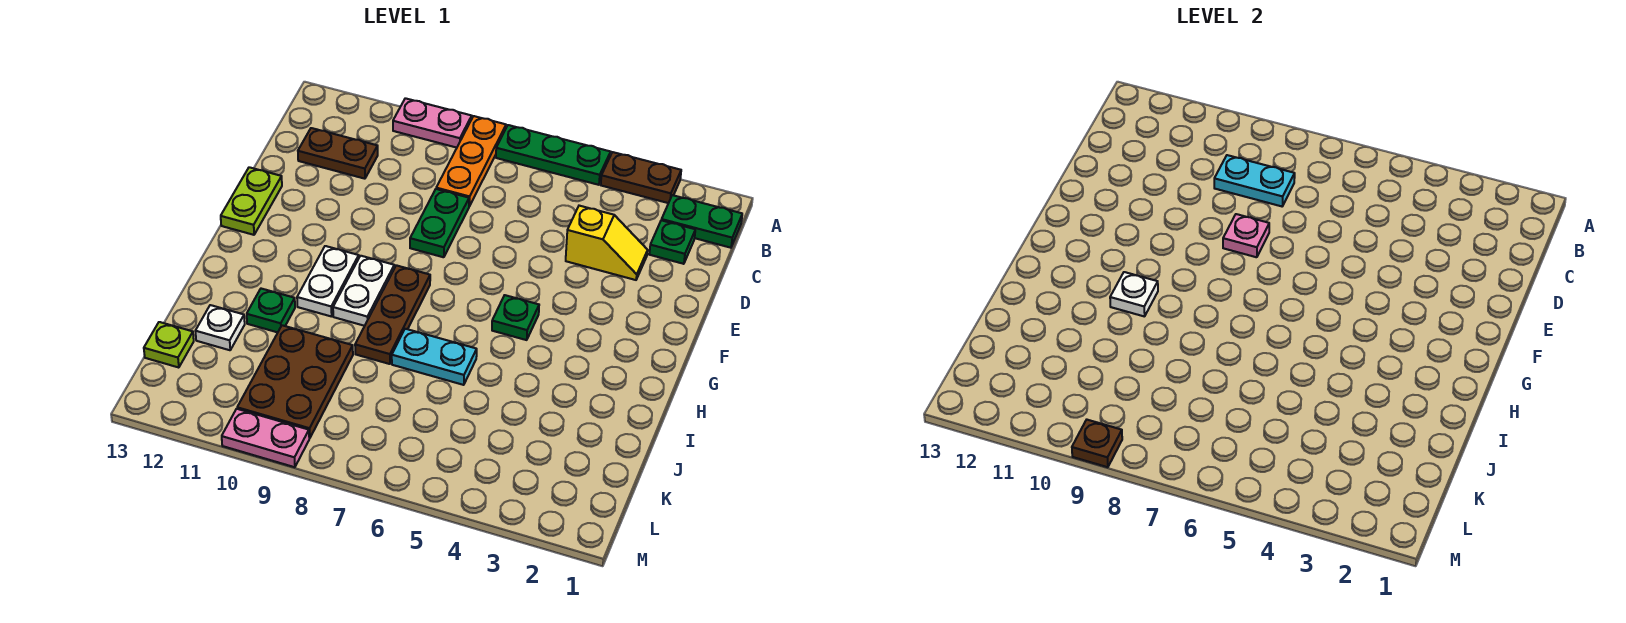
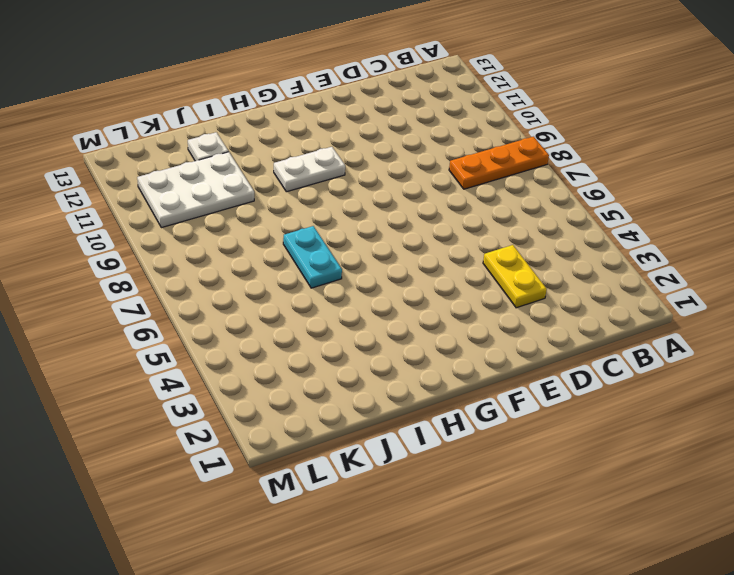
yellow plate D3:D4 level 1 -> yellow slope D3:D4 level 1 top 4
white plate J10:L11 level 1 -> brown plate J9:L10 level 1
none -> brown plate A3:A4 level 1
none -> green plate A5:A7 level 1
none -> pink plate A9:A10 level 1

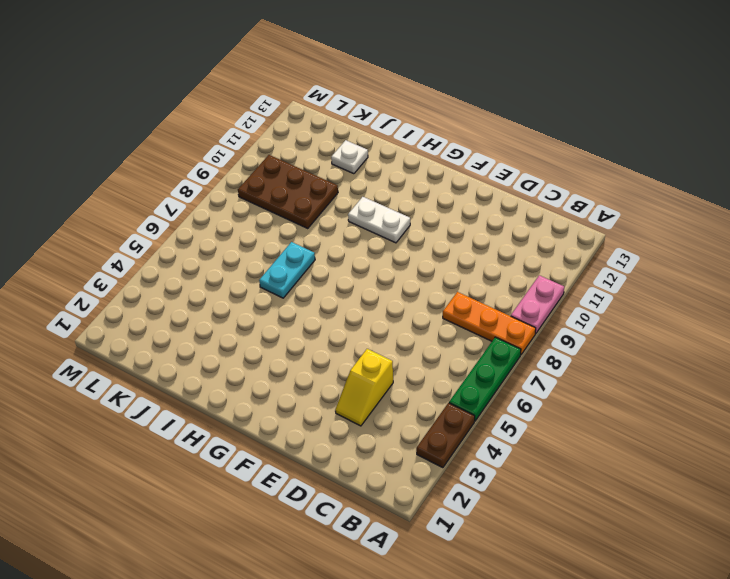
none -> green plate B1:B2 level 1
none -> green plate C2 level 1
none -> brown plate C11:C12 level 1

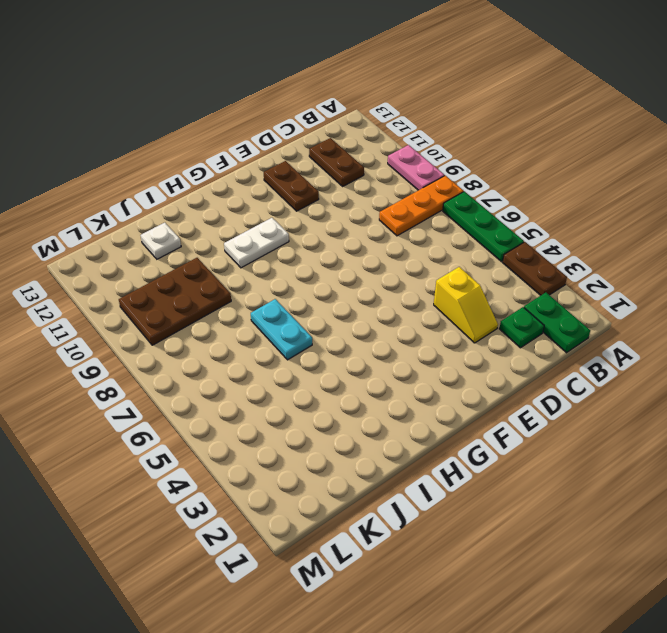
brown plate E11:E12 level 1 -> none
none -> green plate D8:E8 level 1
none -> lime plate E13:F13 level 1
none -> green plate G5 level 1

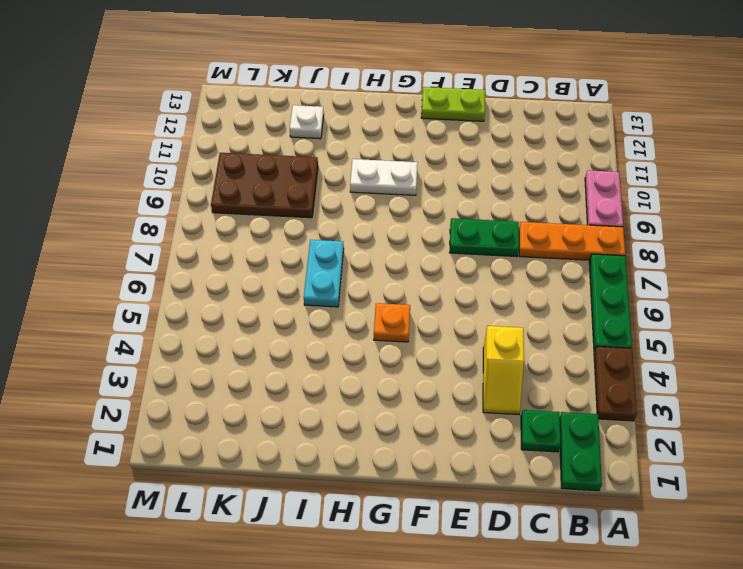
orange plate G5 level 1 -> green plate G5 level 1
none -> brown plate C11:C12 level 1
none -> brown plate G8:I8 level 1
none -> white plate G9:H9 level 1

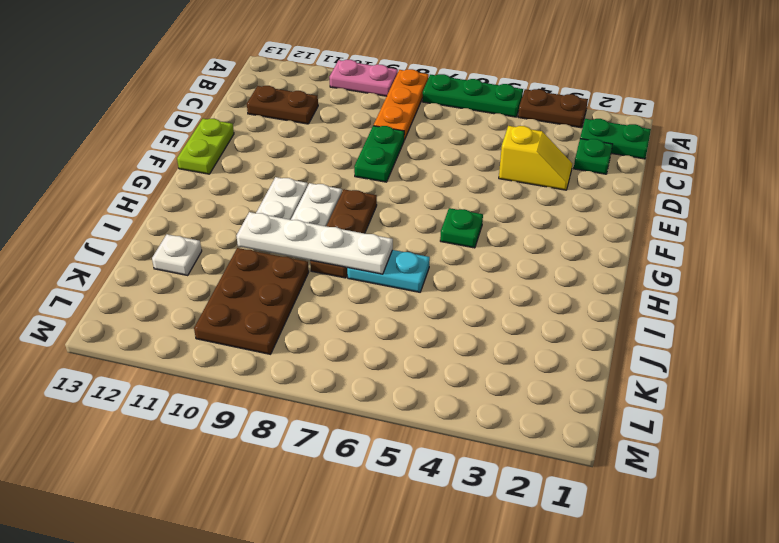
white plate I7:I10 level 2 -> none
none -> green plate I11 level 1
none -> lime plate K13 level 1
none -> pink plate M9:M10 level 1

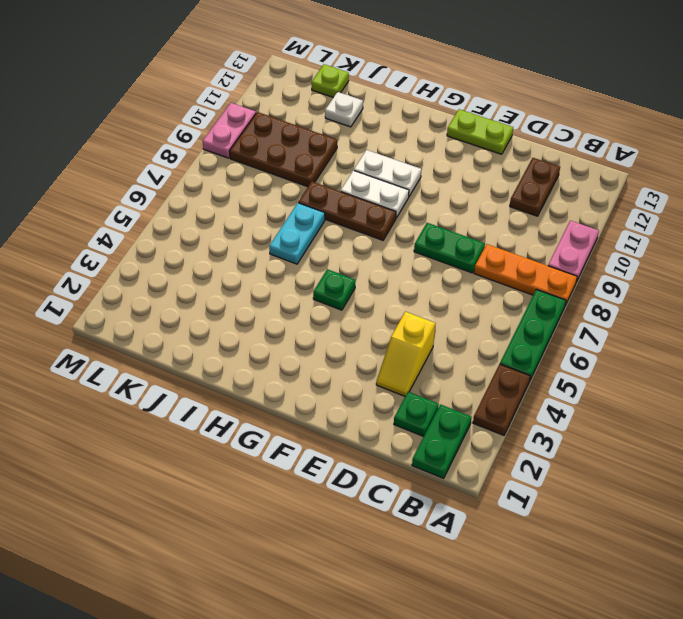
none -> green plate I11 level 1
none -> cyan plate C8:C9 level 2
none -> pink plate E8 level 2

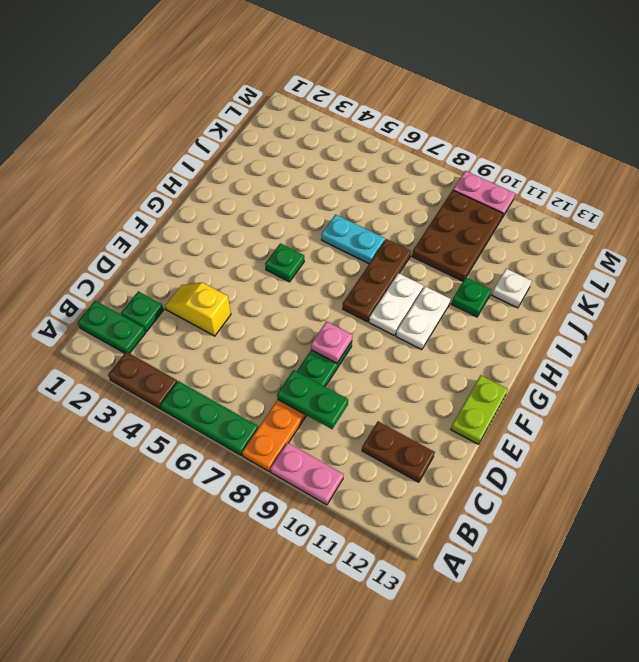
green plate C8:C9 level 2 -> cyan plate C8:C9 level 2
none -> lime plate K13 level 1
none -> white plate H10 level 2
none -> brown plate M9 level 2

